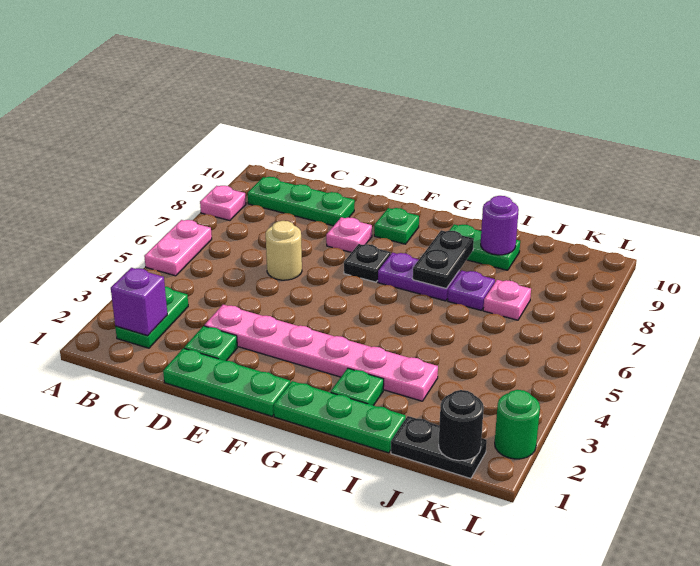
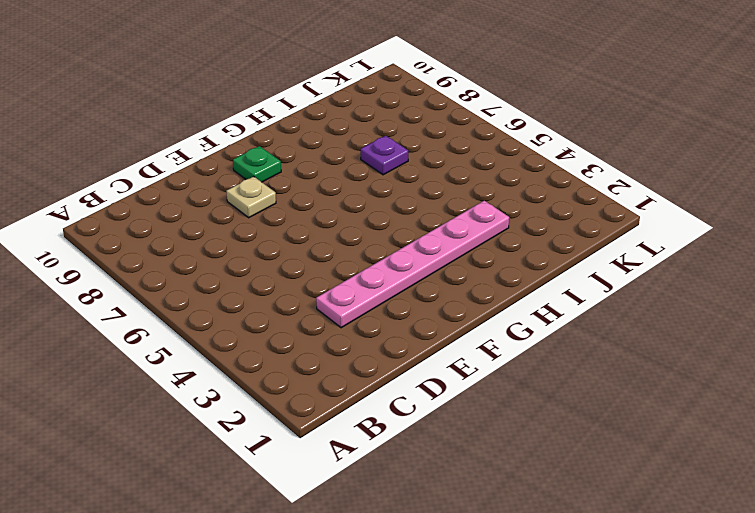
tan plate E8 level 1 -> pink plate E8 level 1
none -> pink plate A5:A6 level 1
none -> pink plate A8 level 1
none -> green plate B2:B3 level 1

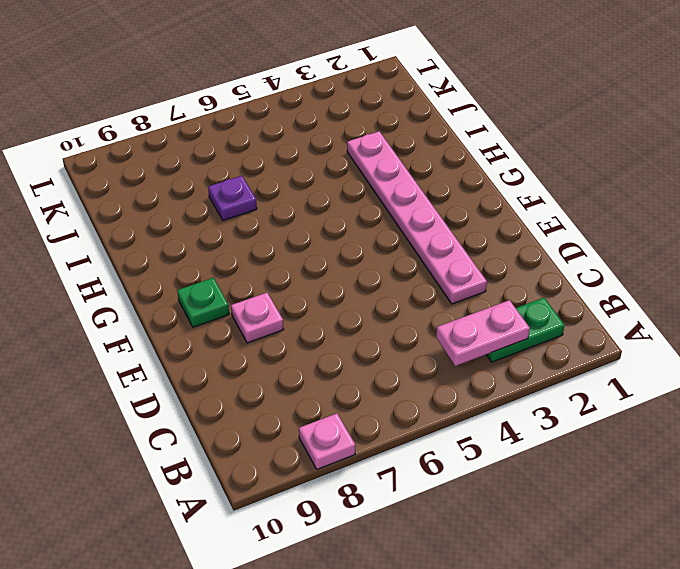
pink plate B3:B4 level 2 -> pink plate A5:A6 level 1
none -> green plate B9:D9 level 1
none -> green plate D1:F1 level 1
none -> green plate D2 level 1

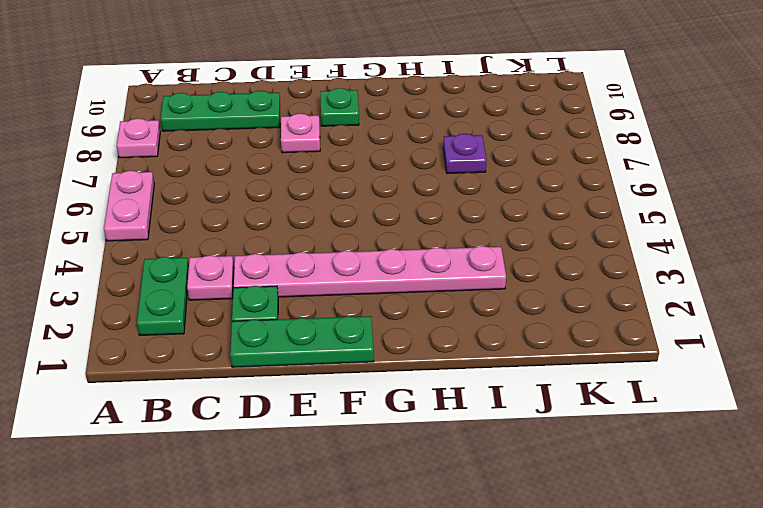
pink plate C3 level 1 -> pink plate J7 level 1
none -> tan round brick D6 level 1
none -> black plate F7 level 1
none -> green plate G1:I1 level 1

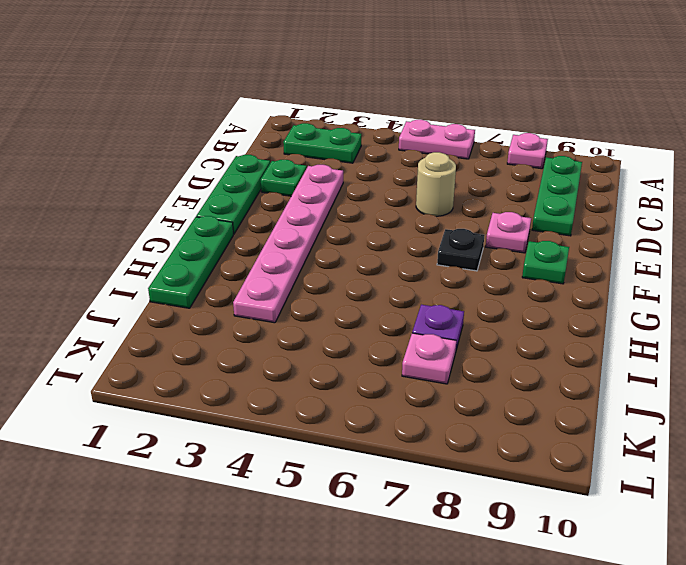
none -> purple plate G7:H7 level 1
none -> green plate H2 level 1
none -> green plate H9:I9 level 1

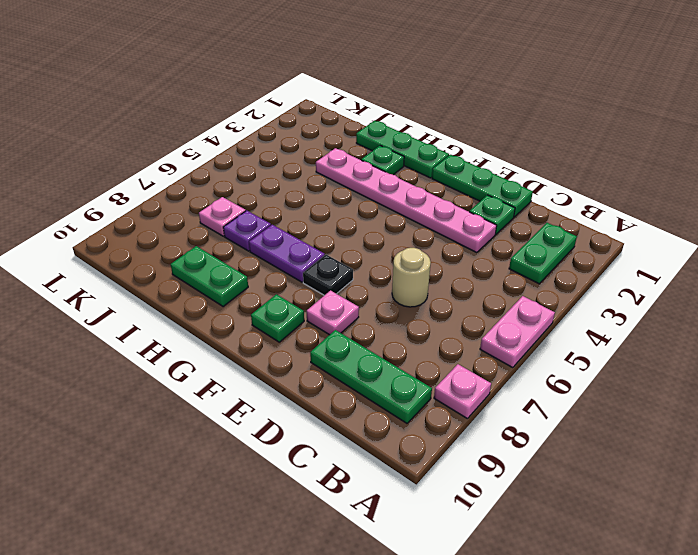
none -> black plate J1:K1 level 1
none -> green round brick L2 level 1
none -> purple brick B2 level 2

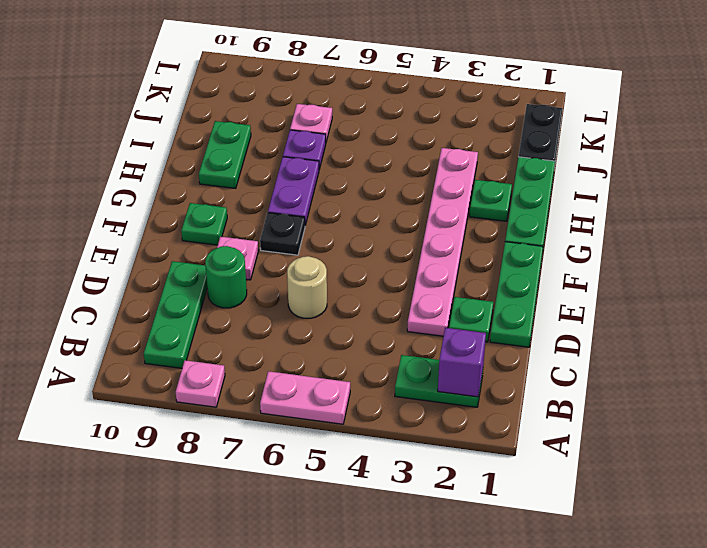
green round brick D8 level 1 -> green round brick L2 level 1
none -> black plate H7:H8 level 2
none -> purple round brick I9 level 2
none -> black round brick K1 level 2

